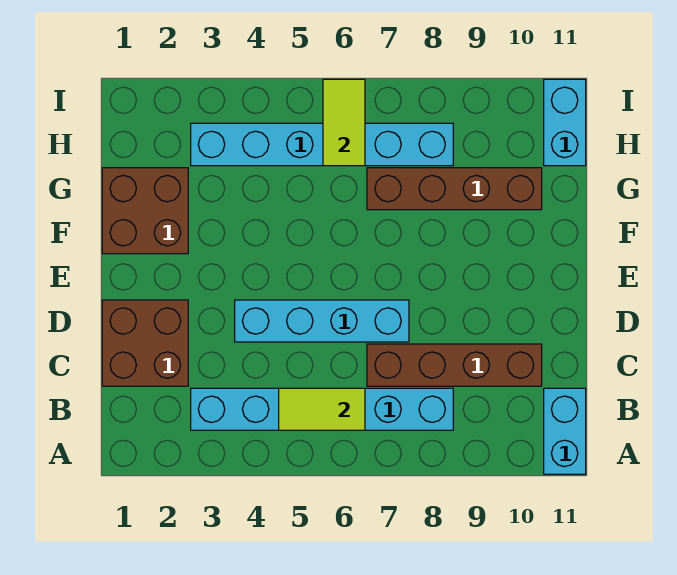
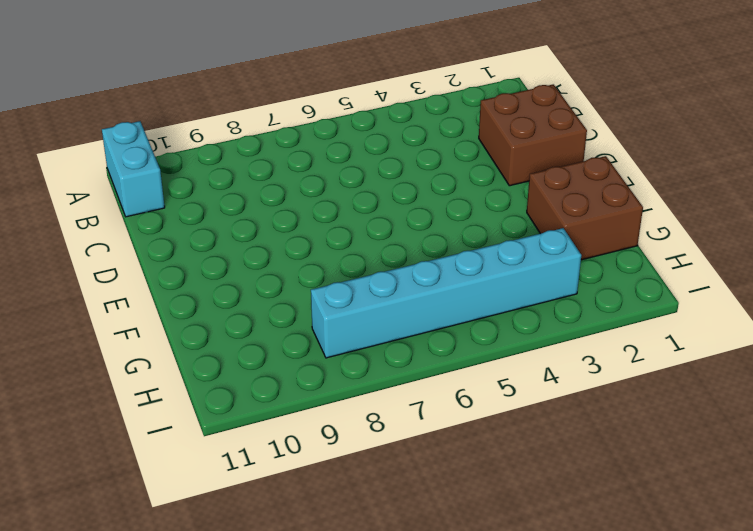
none -> cyan brick B3:B8 level 1
none -> brown brick C7:C10 level 1

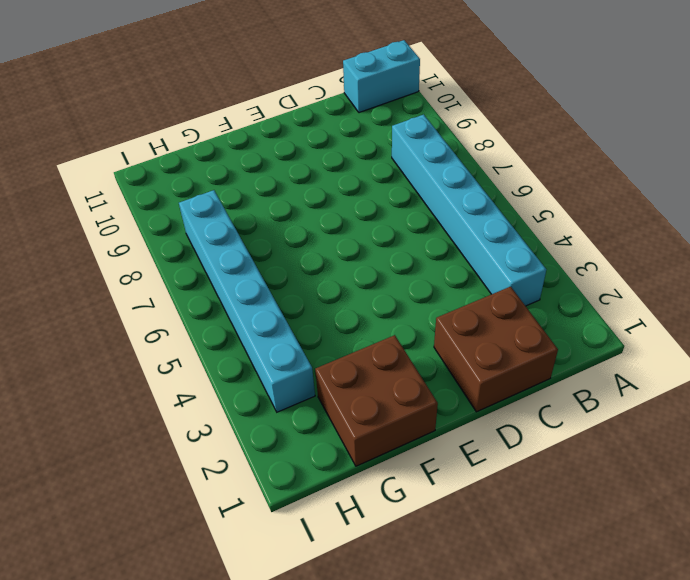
none -> brown brick C7:C10 level 1
none -> cyan brick D4:D7 level 1

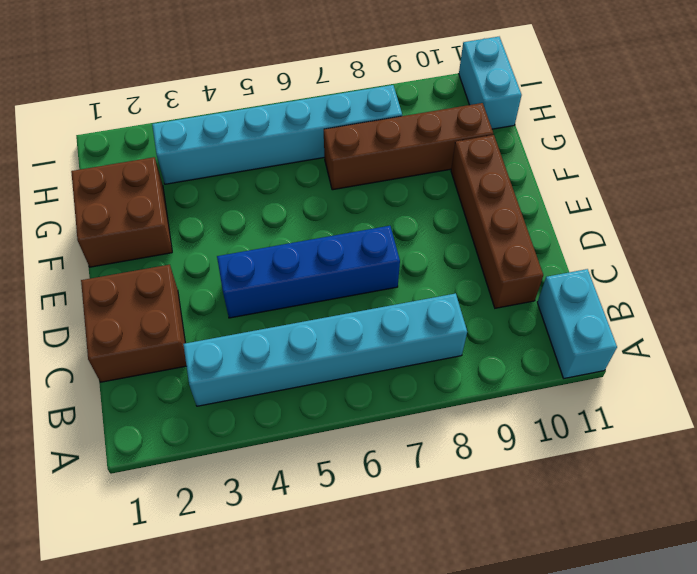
brown brick C10:F10 level 1 -> brown brick C7:C10 level 1
blue brick D4:D7 level 1 -> cyan brick D4:D7 level 1
none -> lime tile B5:B6 level 2
none -> lime tile H6:I6 level 2

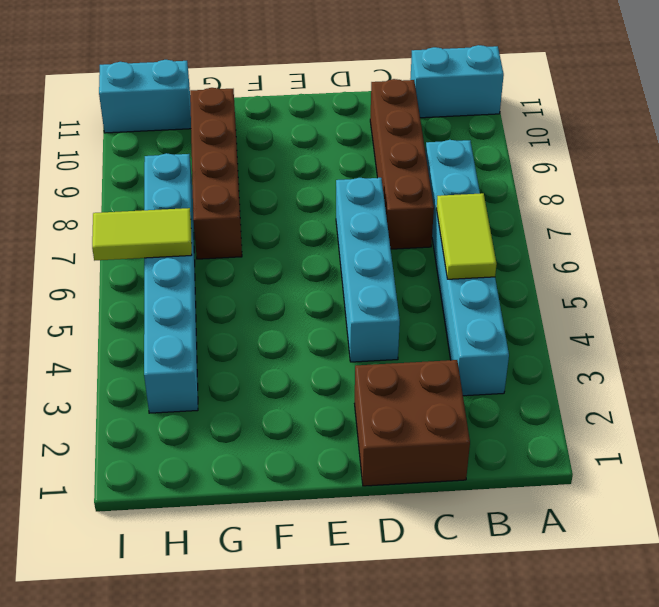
none -> brown brick F1:G2 level 1

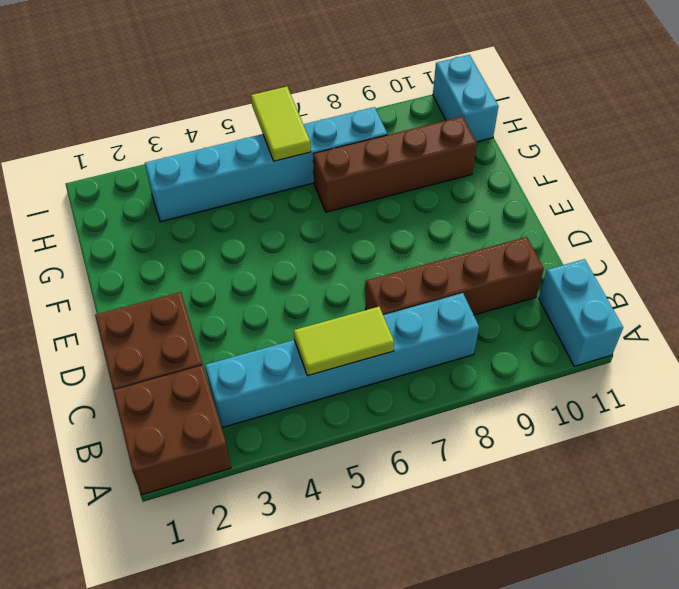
brown brick A1:B2 level 1 -> brown brick F1:G2 level 1
none -> cyan brick D4:D7 level 1

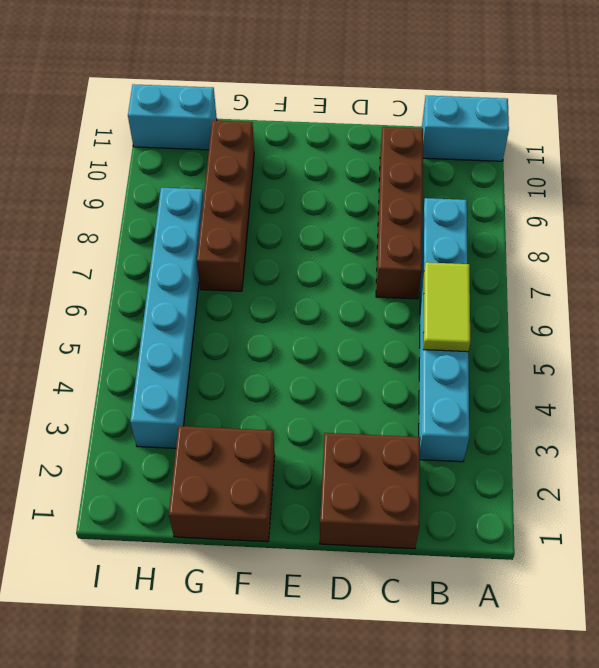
none -> cyan brick D4:D7 level 1
none -> lime tile H6:I6 level 2

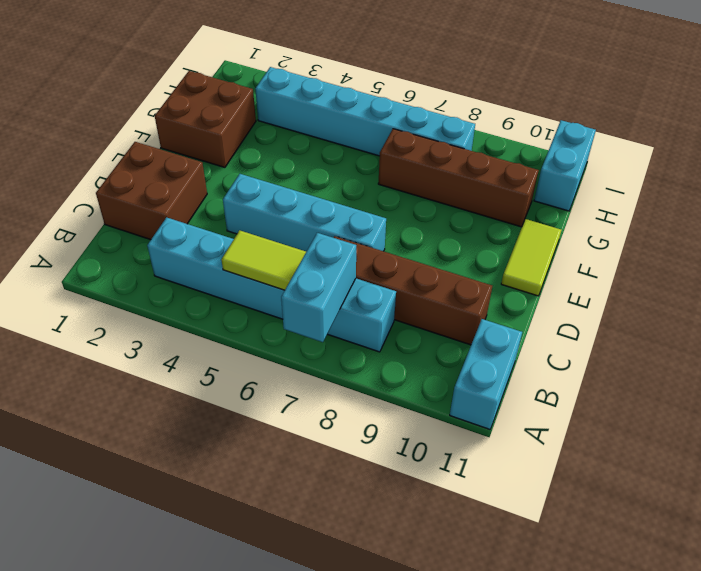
cyan brick A7:B7 level 2 -> none
lime tile E11:F11 level 1 -> lime tile H6:I6 level 2

